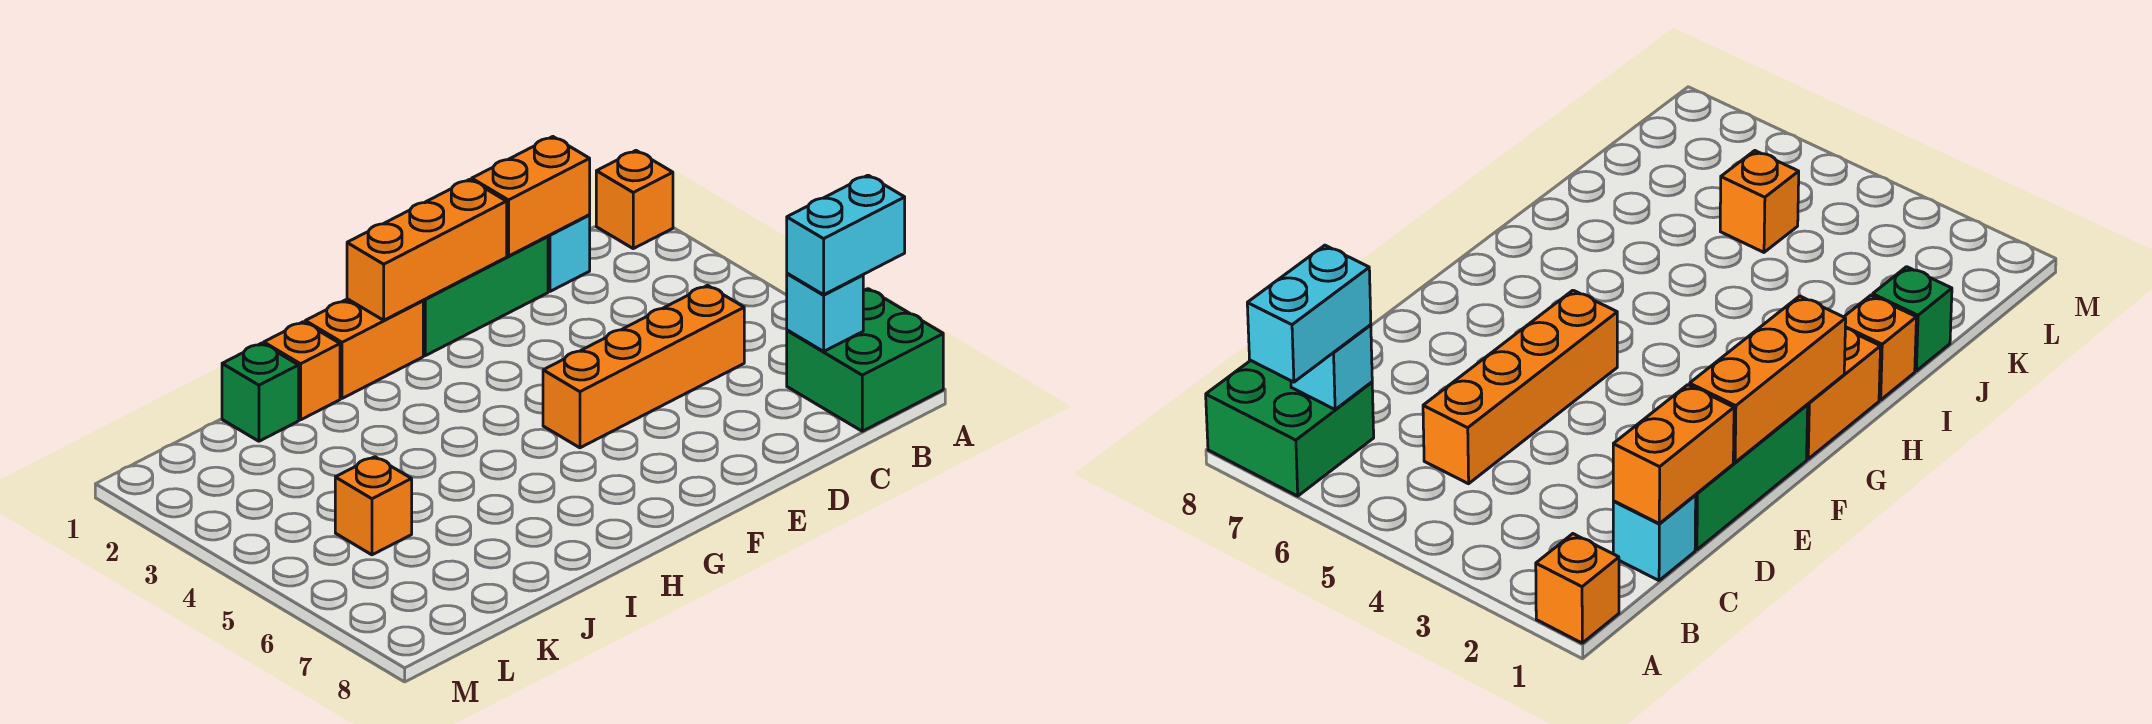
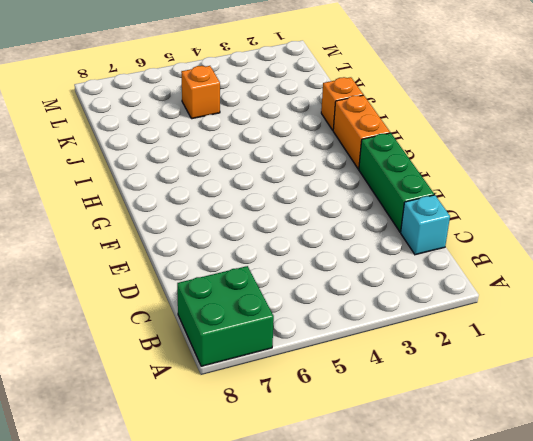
none -> orange brick A1 level 1
none -> orange brick C5:F5 level 1
none -> green brick J1 level 1

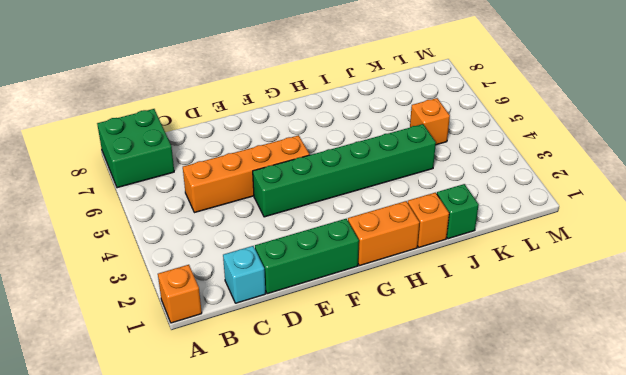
green brick E4:J4 level 1 -> none
none -> cyan brick B7 level 2
none -> orange brick C1:D1 level 2
none -> orange brick E1:G1 level 2

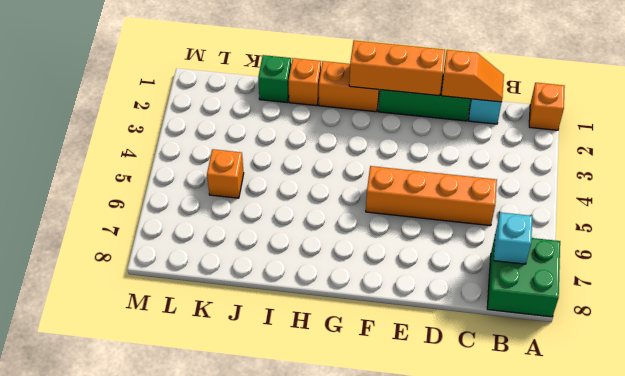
orange slope C1:D1 level 2 top D -> orange brick C1:D1 level 2
none -> cyan brick A7:B7 level 3

